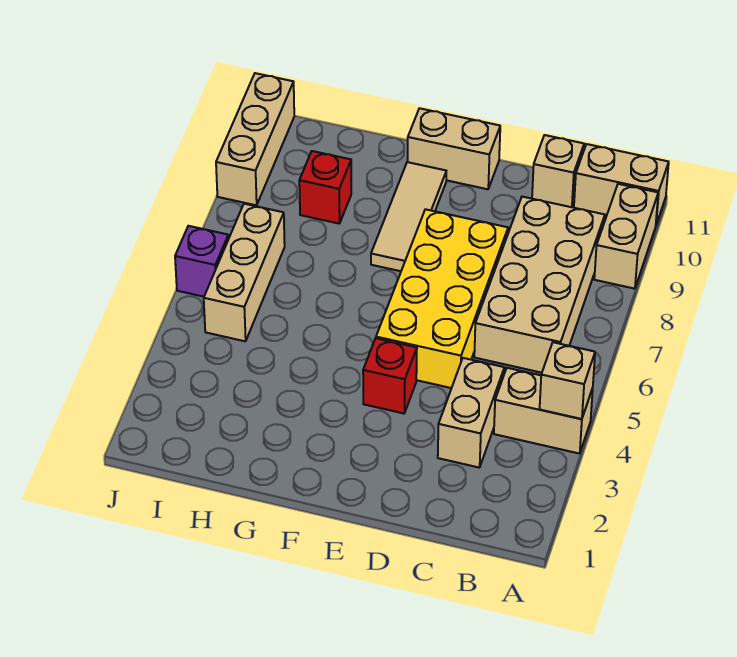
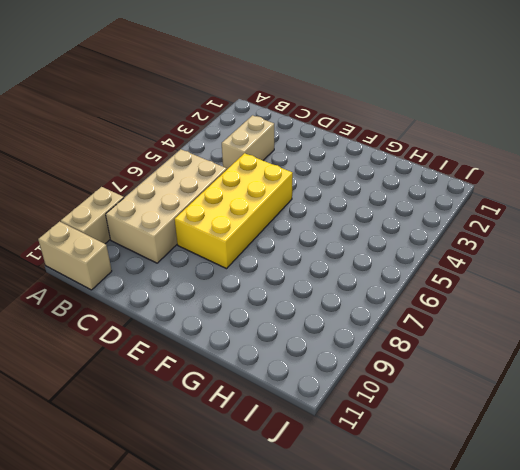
none -> tan brick A4:B4 level 1
none -> tan brick C11 level 1
none -> red brick E4 level 1

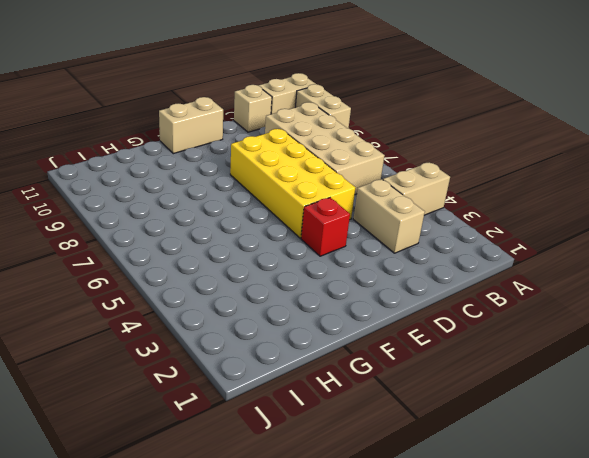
none -> tan tile F8:F10 level 1
none -> red brick H9 level 1
none -> tan brick I5:I7 level 1

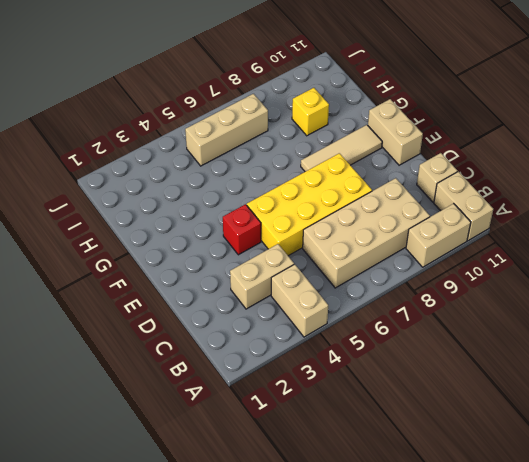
yellow brick H9 level 1 -> red brick H9 level 1
none -> purple brick J6 level 1
none -> tan brick J9:J11 level 1
none -> tan brick A4 level 2

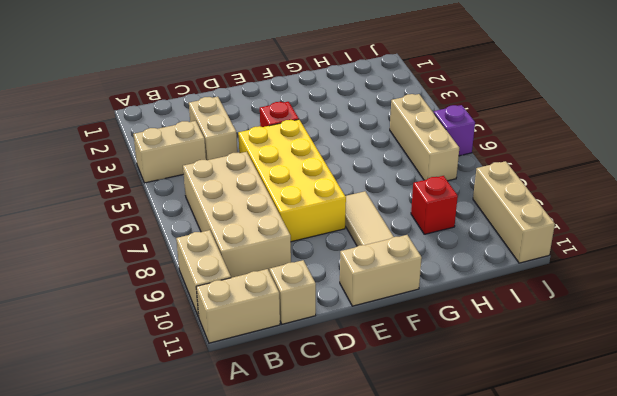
none -> tan brick A4 level 2

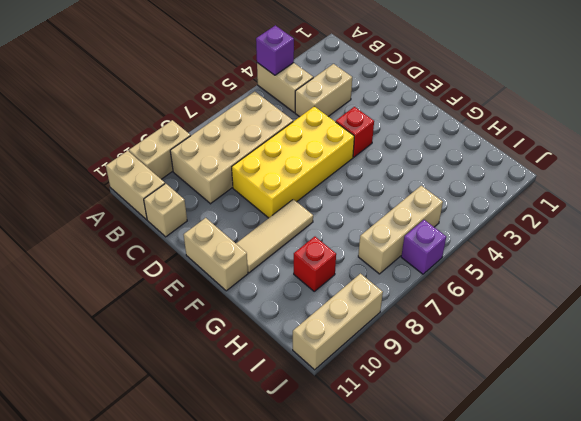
purple brick A4 level 2 -> tan brick A4 level 2

